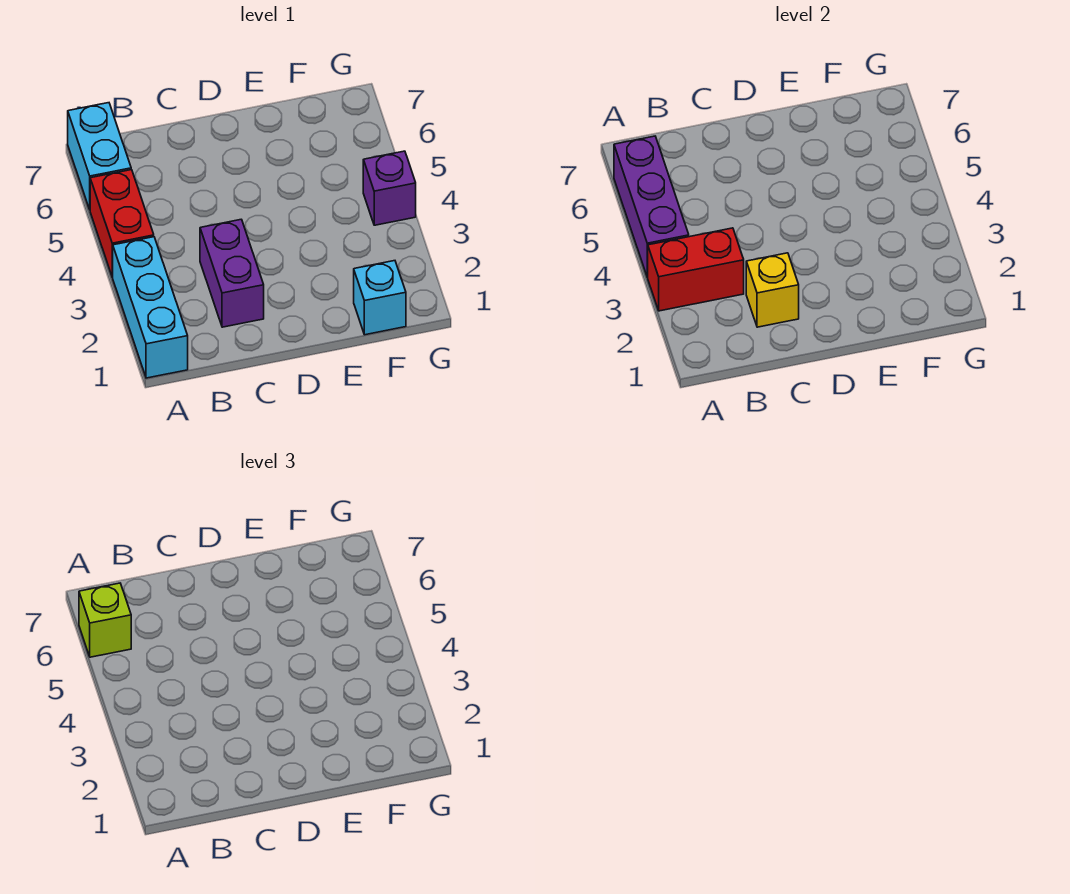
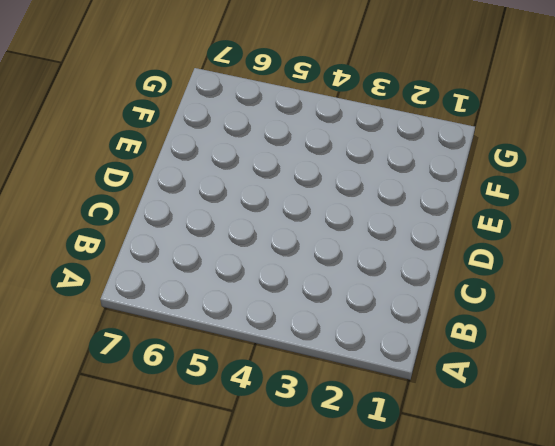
none -> cyan brick A1:A3 level 1
none -> red brick A4:A5 level 1

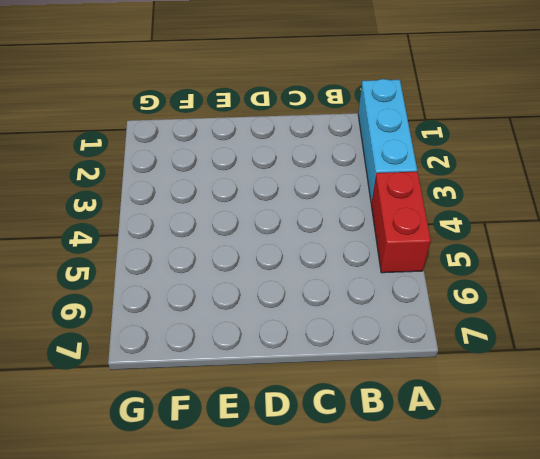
none -> cyan brick A6:A7 level 1
none -> purple brick C2:C3 level 1

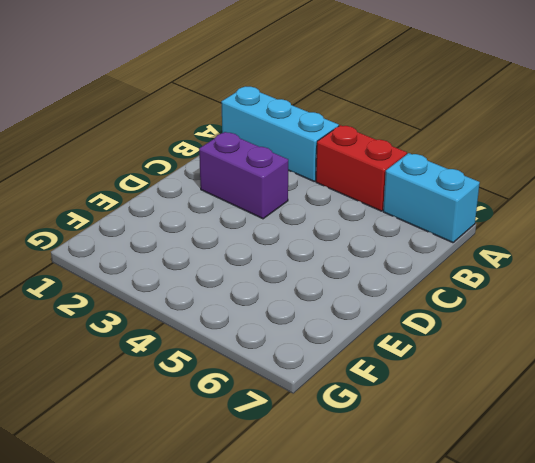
none -> cyan brick F1 level 1
none -> purple brick G4 level 1

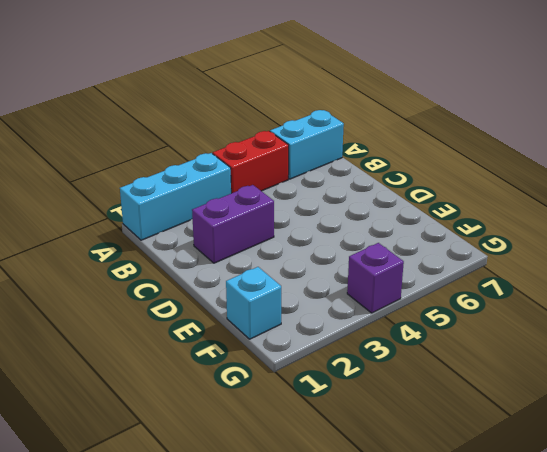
none -> red brick A3:B3 level 2
none -> purple brick A4:A6 level 2

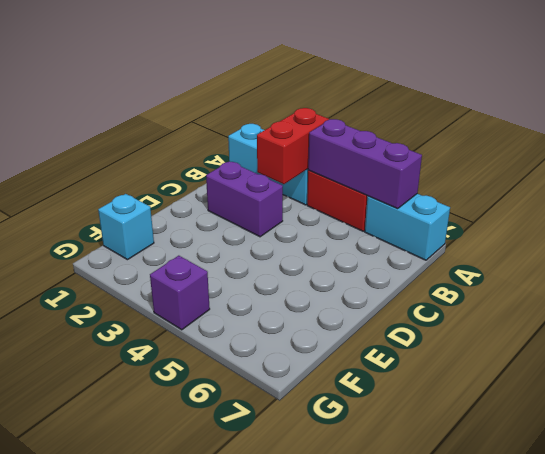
none -> yellow brick C2 level 2
none -> lime brick A6 level 3

